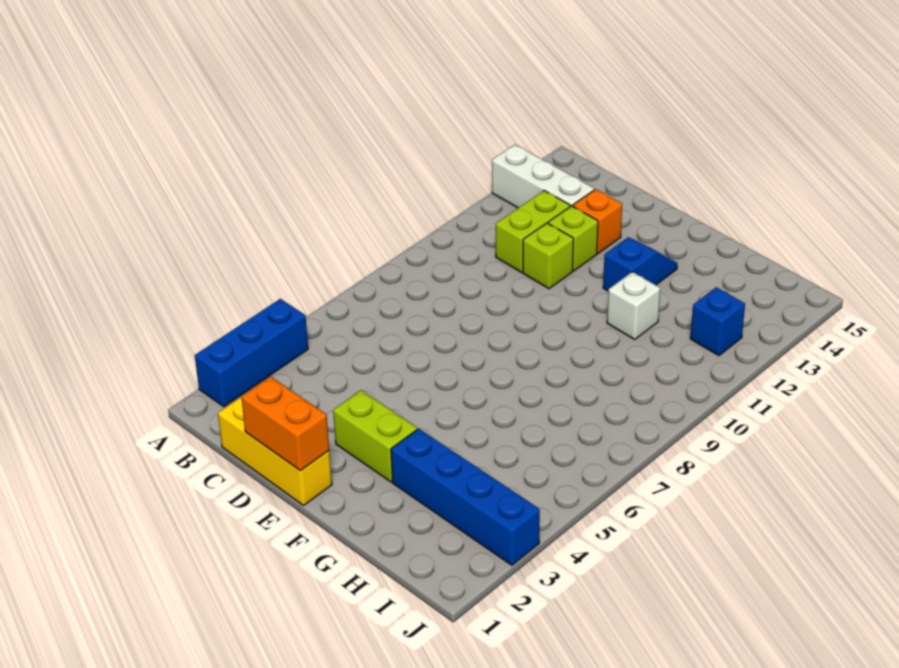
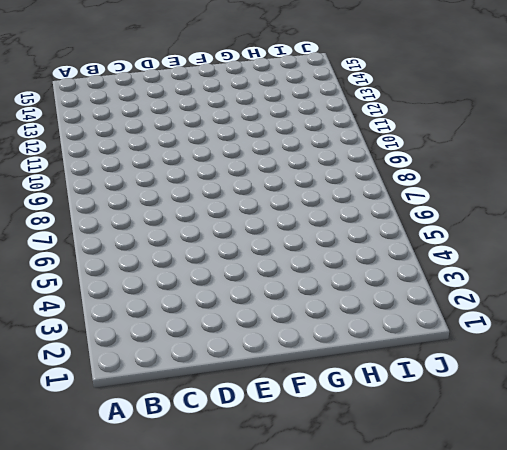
none -> blue brick A2:A4 level 1
none -> white brick A13:C13 level 1
none -> yellow brick C1:E1 level 1

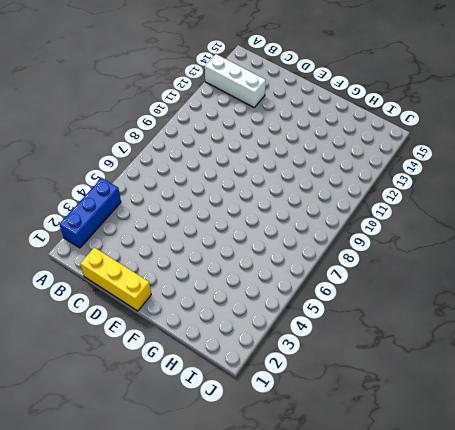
none -> lime brick C11:C12 level 1
none -> lime brick D11 level 1
none -> lime brick D12 level 1

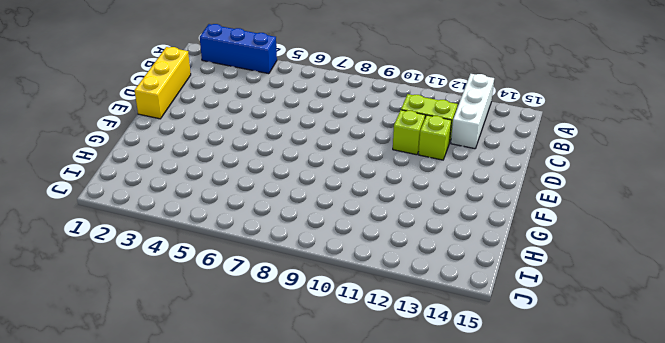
none -> orange brick D13 level 1
none -> lime brick E3:F3 level 1
none -> blue slope F12:F13 level 1 top 12

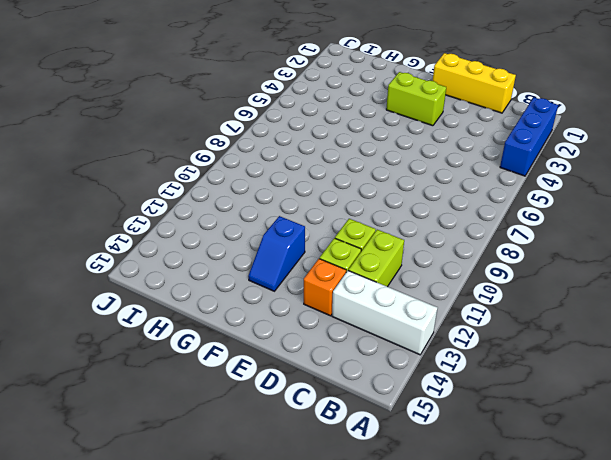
none -> blue brick G3:J3 level 1
none -> white brick G11 level 1
none -> blue brick I12 level 1

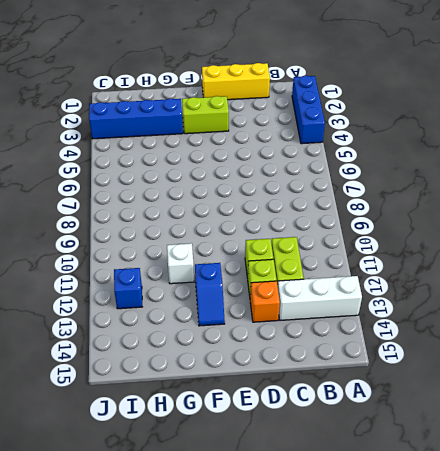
none -> orange brick D1:E1 level 2

